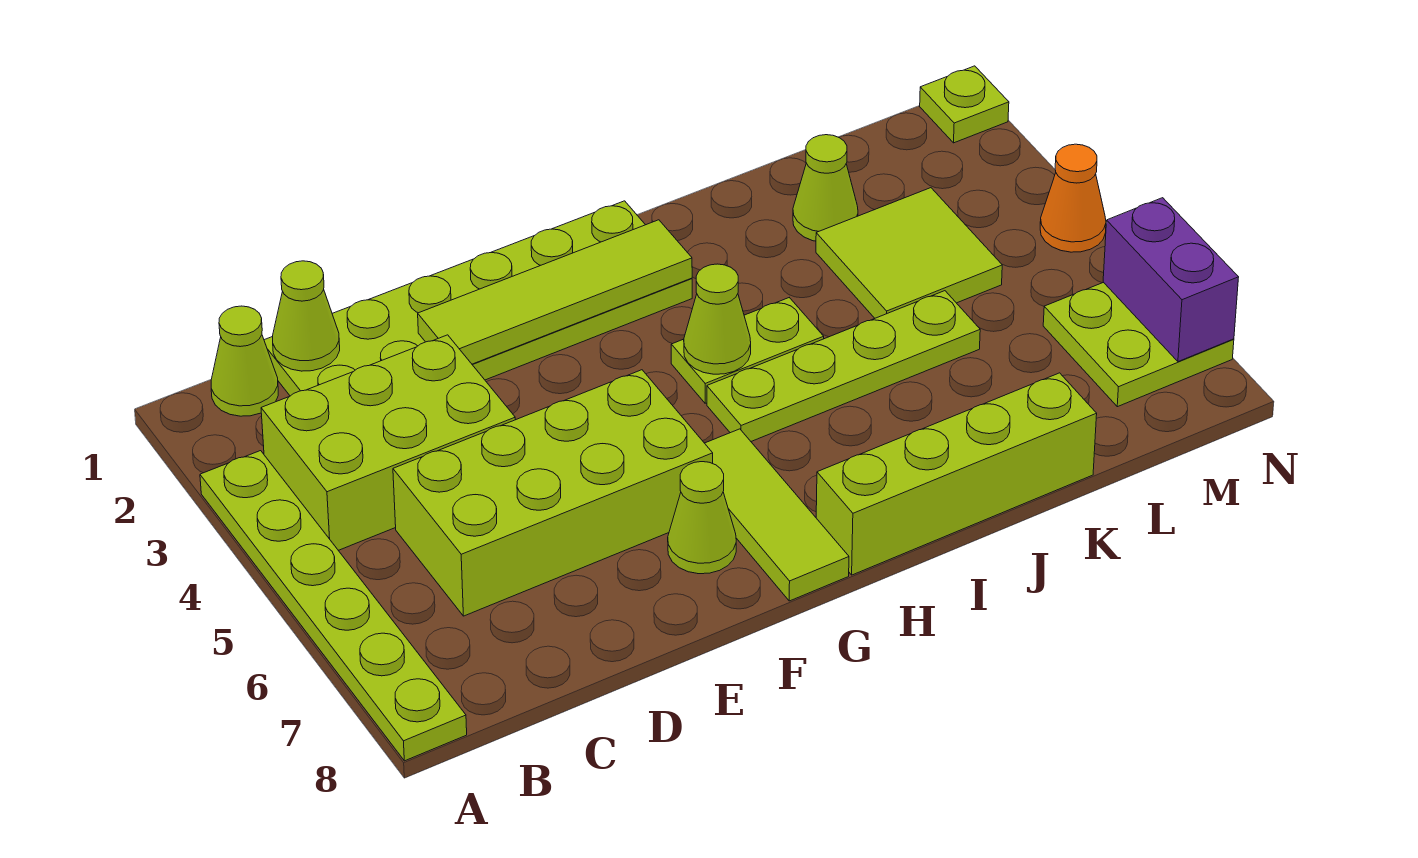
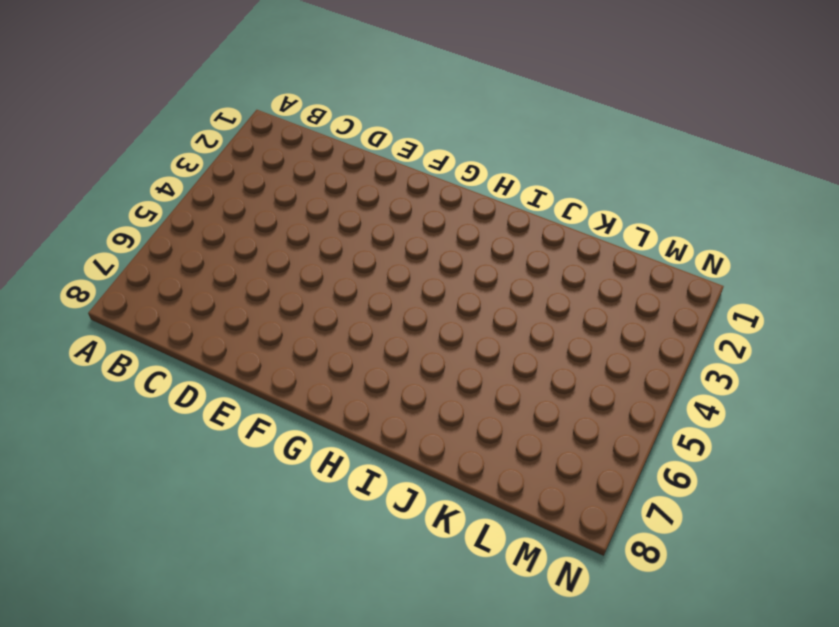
none -> lime plate A3:A8 level 1
none -> lime cone B1 level 1
none -> lime brick B3:D4 level 1

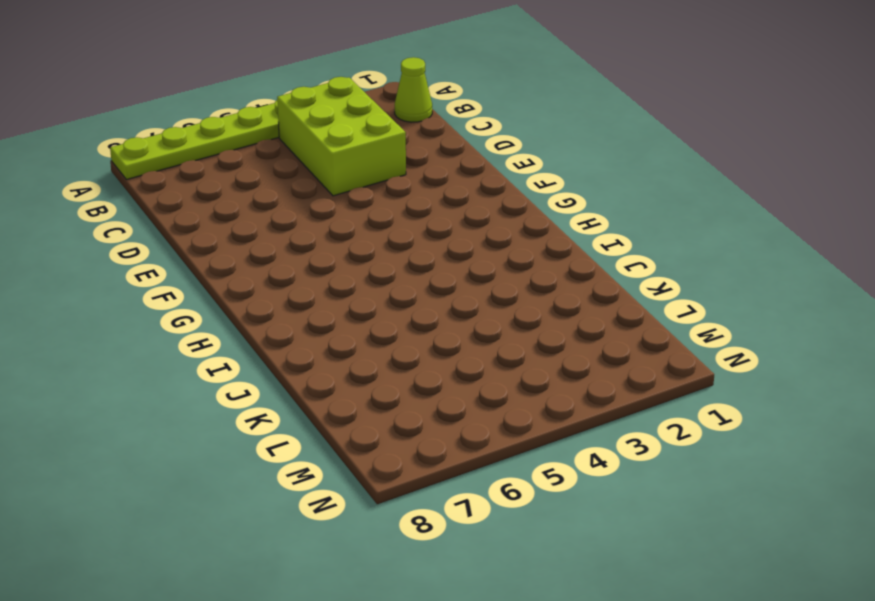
none -> lime plate C1:H2 level 1
none -> lime brick C5:F6 level 1
none -> lime cone F7 level 1

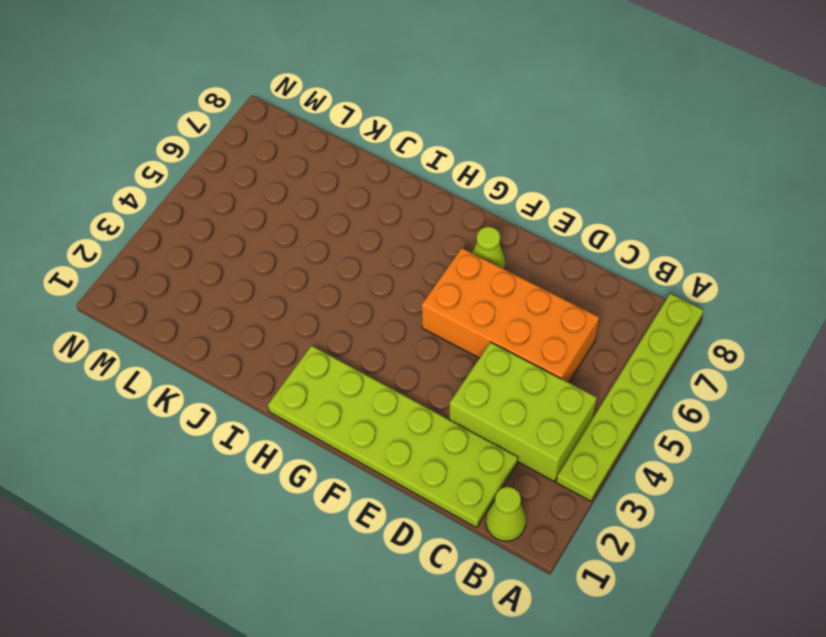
orange brick C5:F6 level 1 -> lime brick C5:F6 level 1
none -> lime tile G6:G8 level 1
none -> lime plate H4:I4 level 1
none -> lime plate H5:K5 level 1

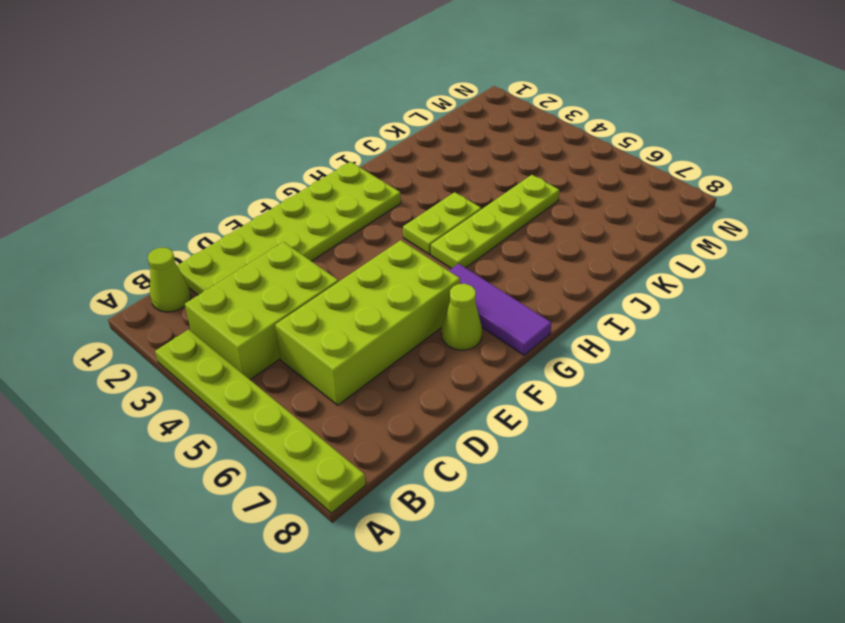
purple tile G6:G8 level 1 -> lime tile G6:G8 level 1
none -> lime brick H8:K8 level 1
none -> lime cone K2 level 1
none -> lime tile K3:L4 level 1

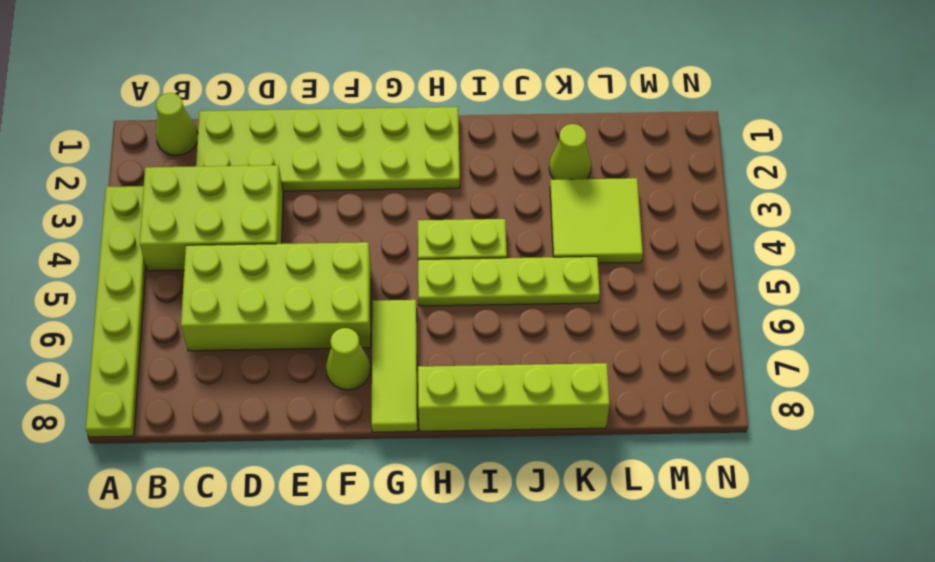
none -> lime plate M6:N7 level 1
none -> lime plate N1 level 1
none -> orange cone N4 level 1

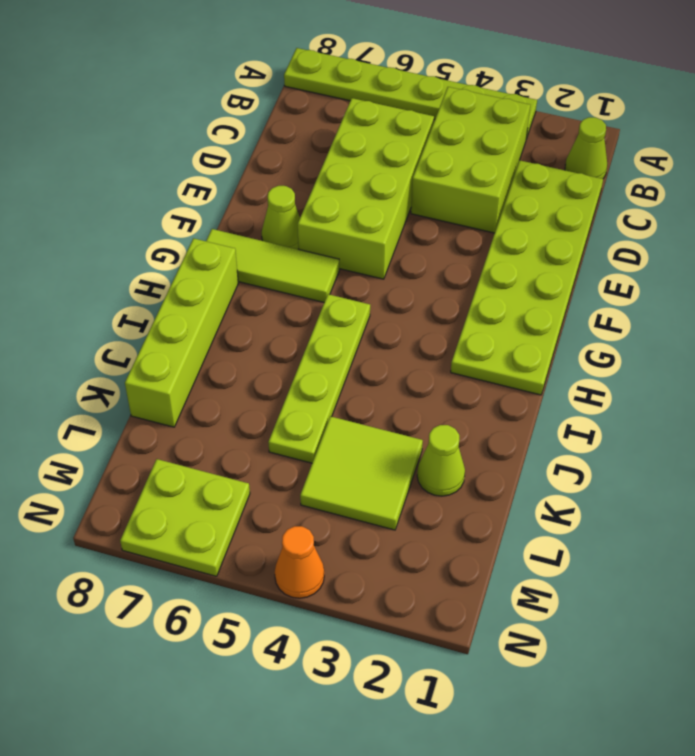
none -> lime plate H4:I4 level 1
none -> lime plate N1 level 1
none -> lime cone C1 level 2

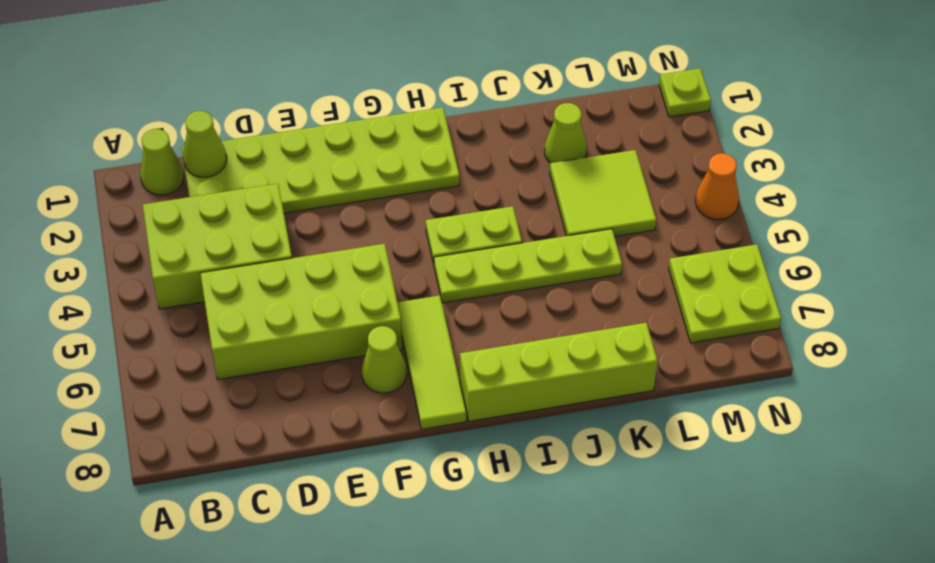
none -> lime plate A3:A8 level 1
none -> lime tile E2:H2 level 2
none -> lime cone H4 level 2

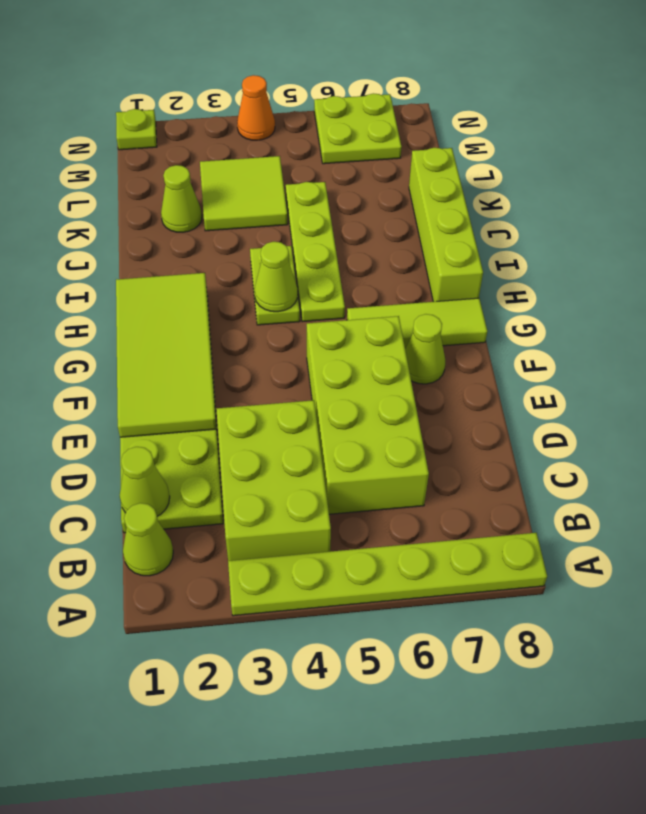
lime tile E1:H2 level 2 -> lime tile E2:H2 level 2
none -> purple brick N6:N7 level 2

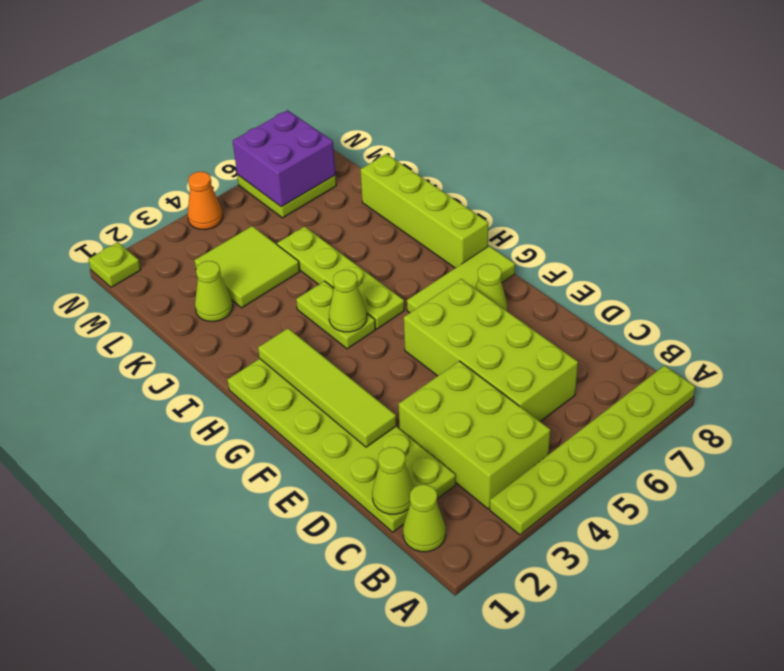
purple brick M6:N7 level 2 -> purple brick N6:N7 level 2

